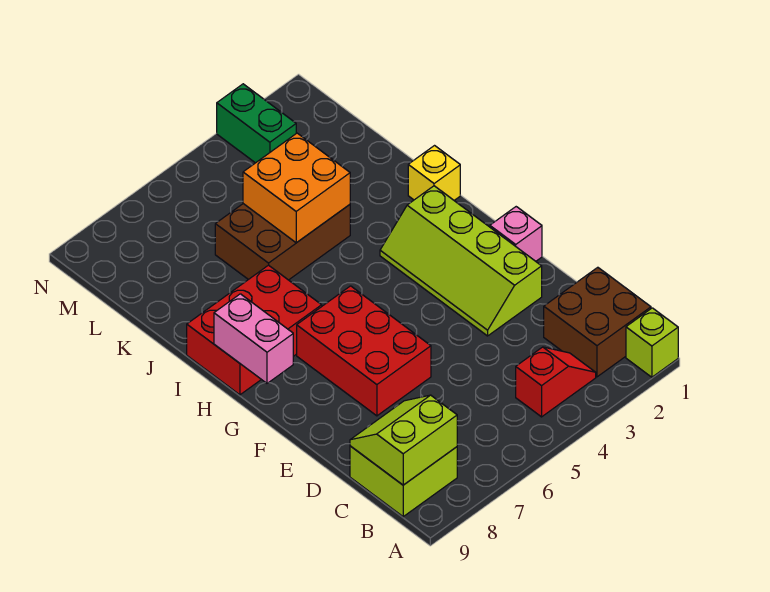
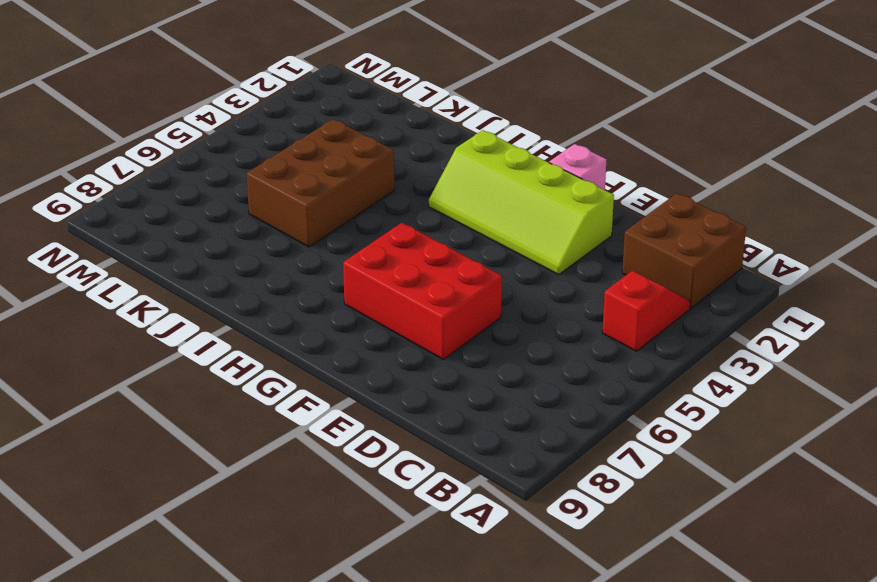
none -> lime brick A1 level 1
none -> lime brick B8:C9 level 1
none -> red brick H7:I9 level 1

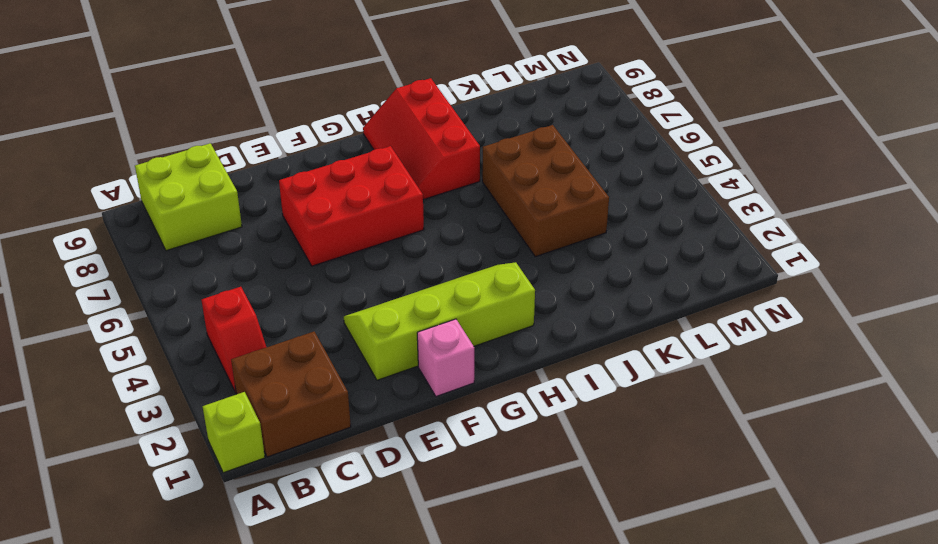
red slope H7:I9 level 1 top I -> red brick H7:I9 level 1
none -> yellow brick I1 level 1
none -> green brick M3:N3 level 1
none -> lime slope B8:C9 level 2 top B

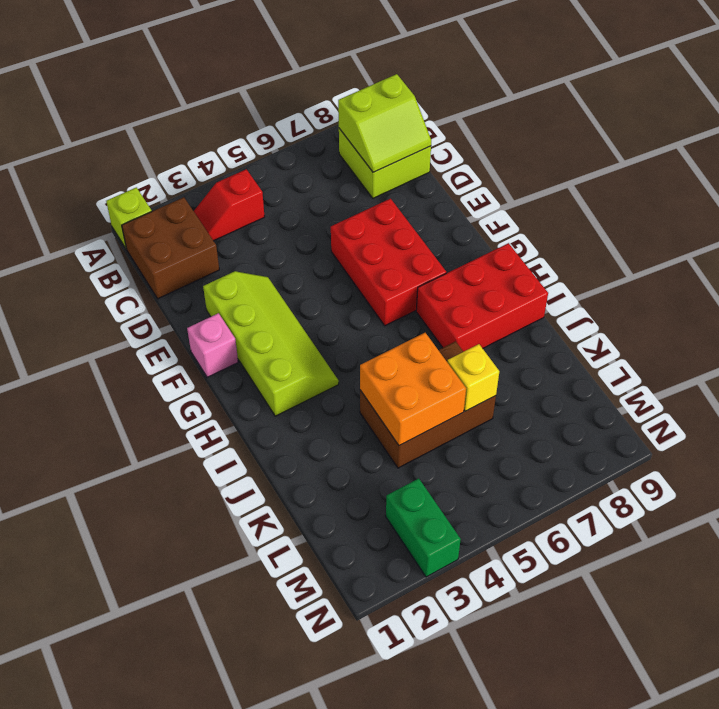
yellow brick K6 level 2 -> yellow brick I1 level 1
none -> pink brick G9:H9 level 2

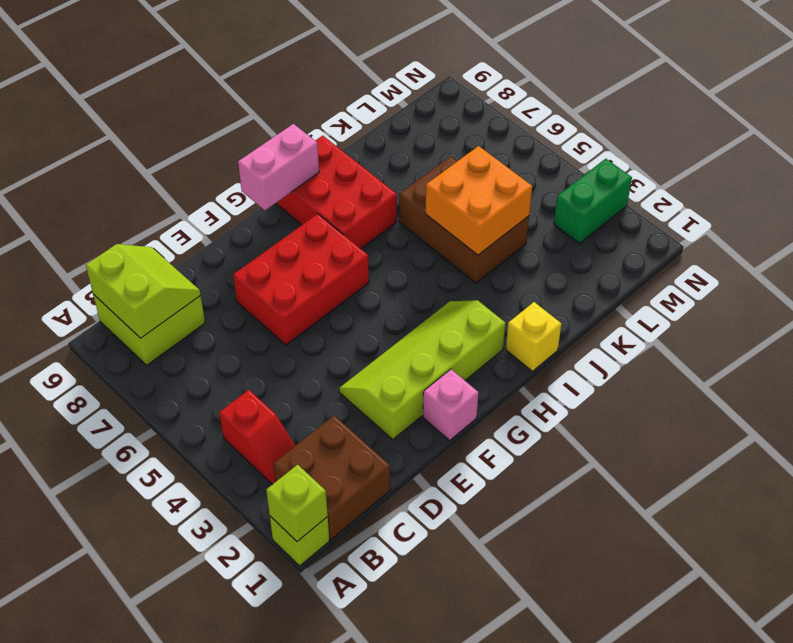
lime brick A1 level 2 -> none

